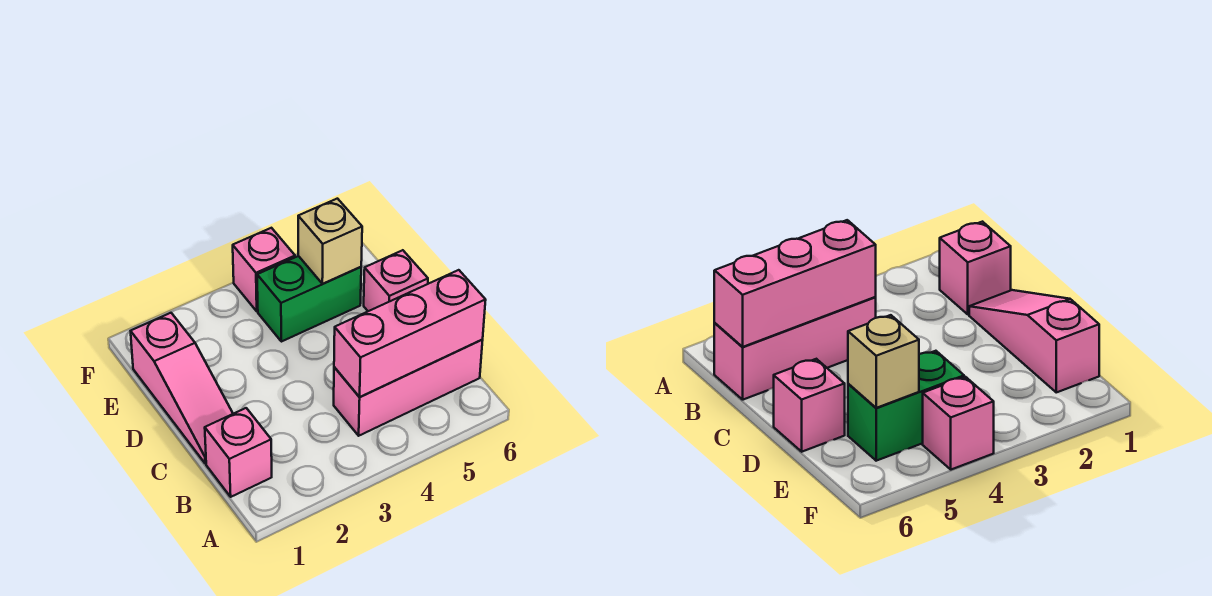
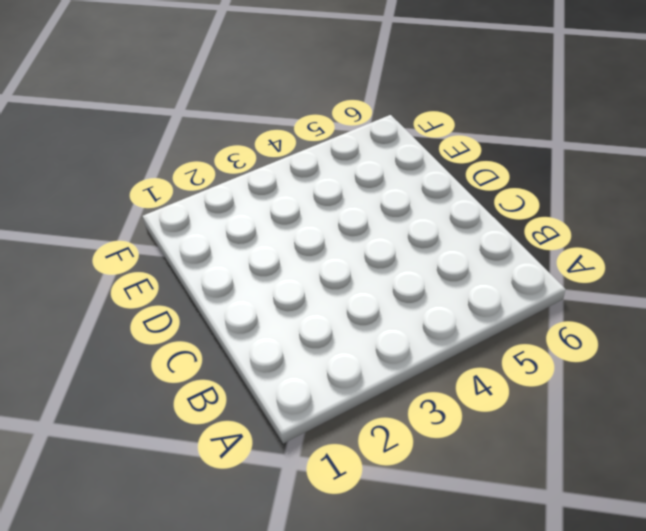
none -> pink brick B1 level 1
none -> pink brick B4:B6 level 1

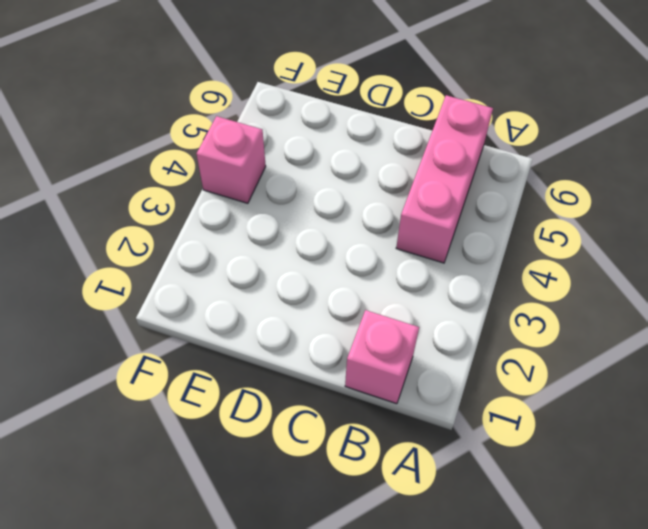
none -> pink slope C1:E1 level 1 top E
none -> pink brick D6 level 1

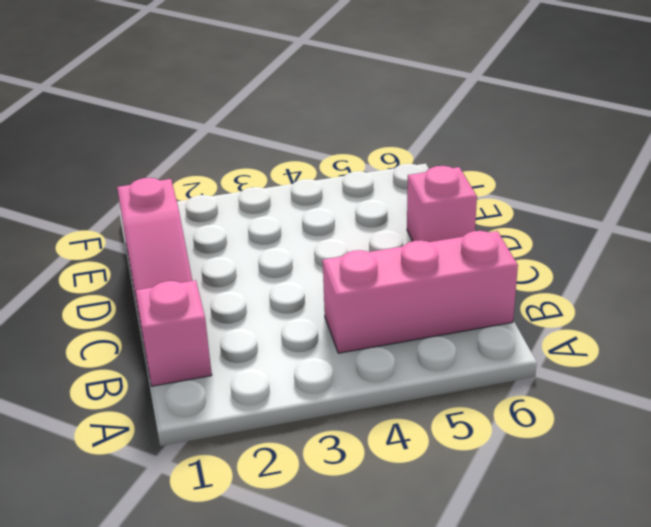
none -> green brick E4:E5 level 1
none -> pink brick F4 level 1

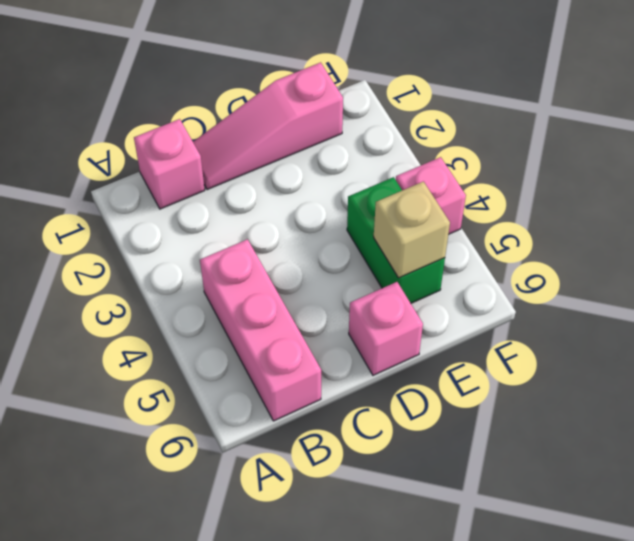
none -> pink brick B4:B6 level 2

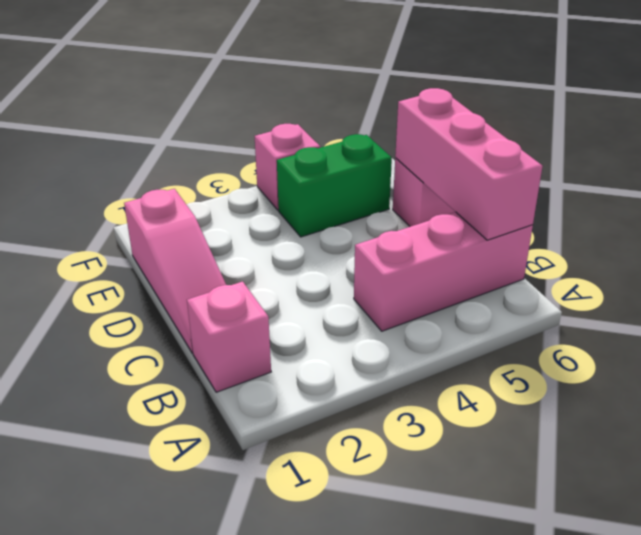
pink brick B6:D6 level 2 -> pink brick B4:B6 level 2
none -> tan brick E5 level 2

